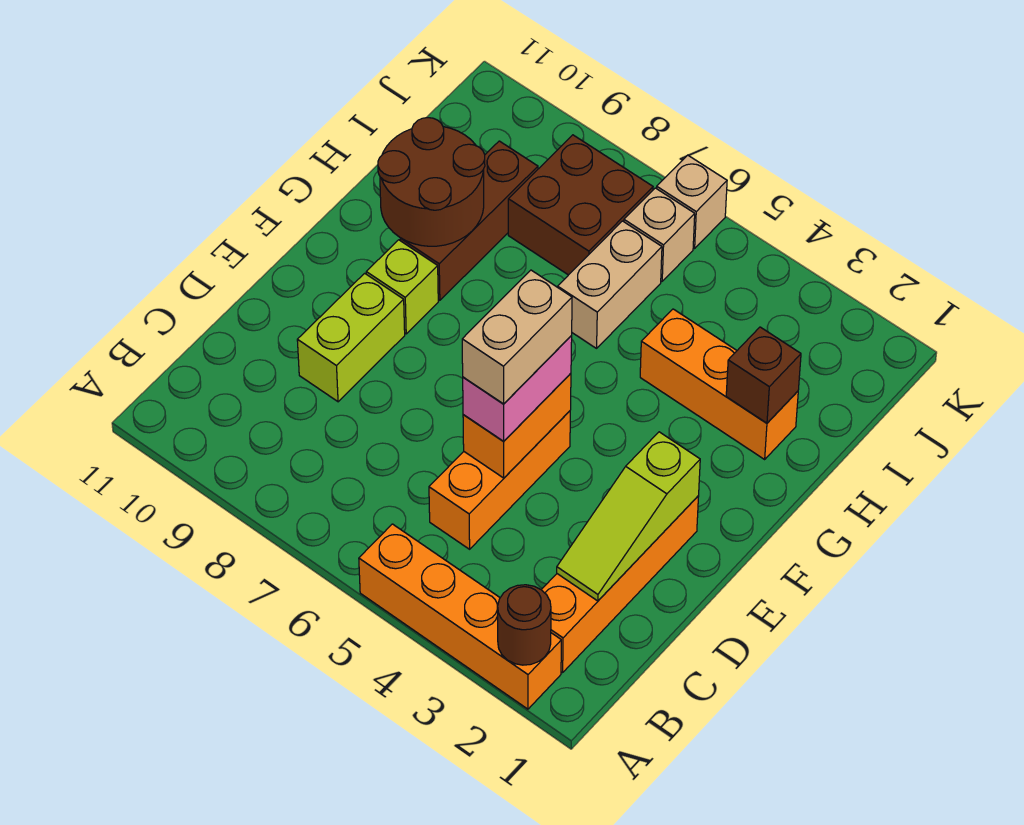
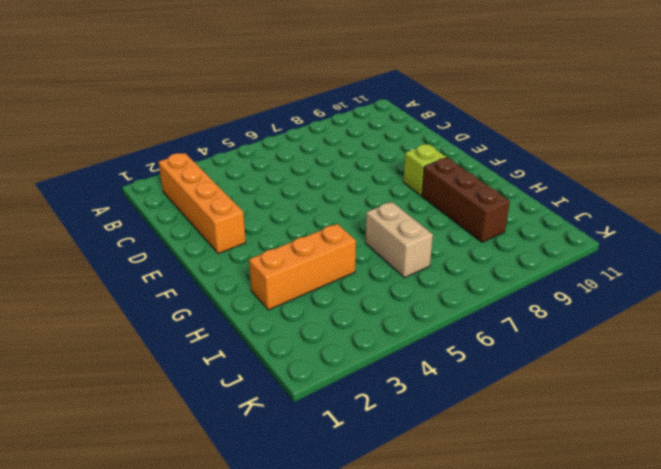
none -> orange brick A2:A5 level 1
none -> orange brick C5:E5 level 1
none -> lime brick D9:E9 level 1

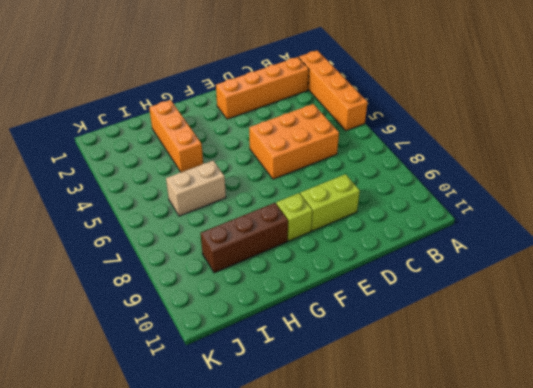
orange brick C5:E6 level 1 -> orange brick C5:E5 level 1
none -> brown brick I7:J8 level 1
none -> tan brick J6 level 1
none -> tan brick K6 level 1

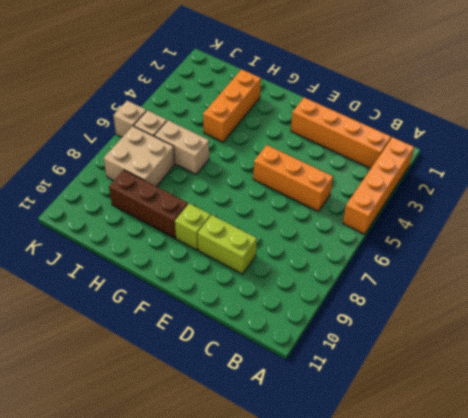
tan brick I7:J8 level 1 -> brown brick I7:J8 level 1
none -> brown round brick A2 level 2
none -> lime slope C2:E2 level 2 top E
none -> orange brick D5:E5 level 2

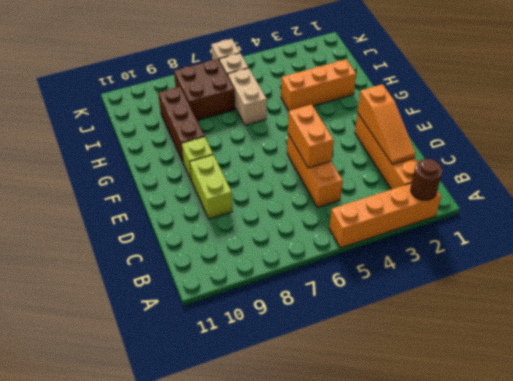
orange slope C2:E2 level 2 top E -> lime slope C2:E2 level 2 top E
none -> brown round brick G9:H10 level 2
none -> brown brick H2 level 2
none -> pink brick D5:E5 level 3

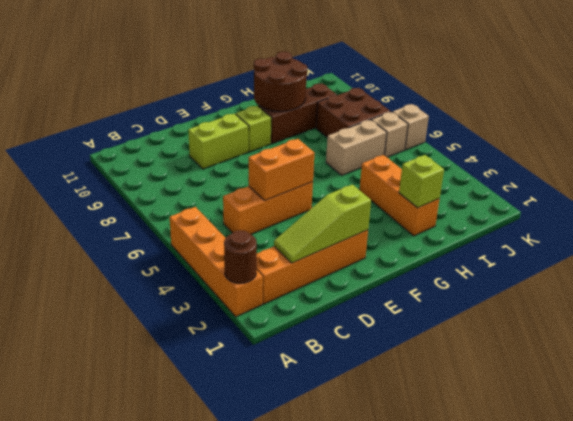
lime brick H2 level 2 -> brown brick H2 level 2
none -> pink brick D5:E5 level 3
none -> tan brick D5:E5 level 4

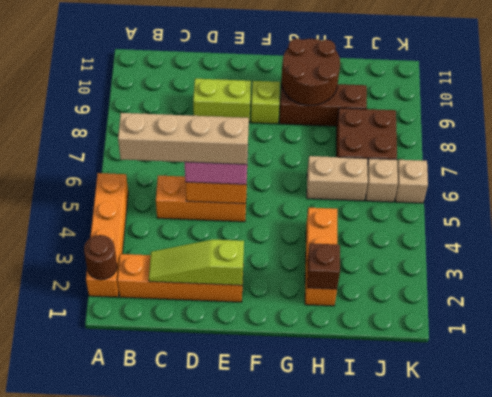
tan brick B5:E5 level 4 -> tan brick D5:E5 level 4

